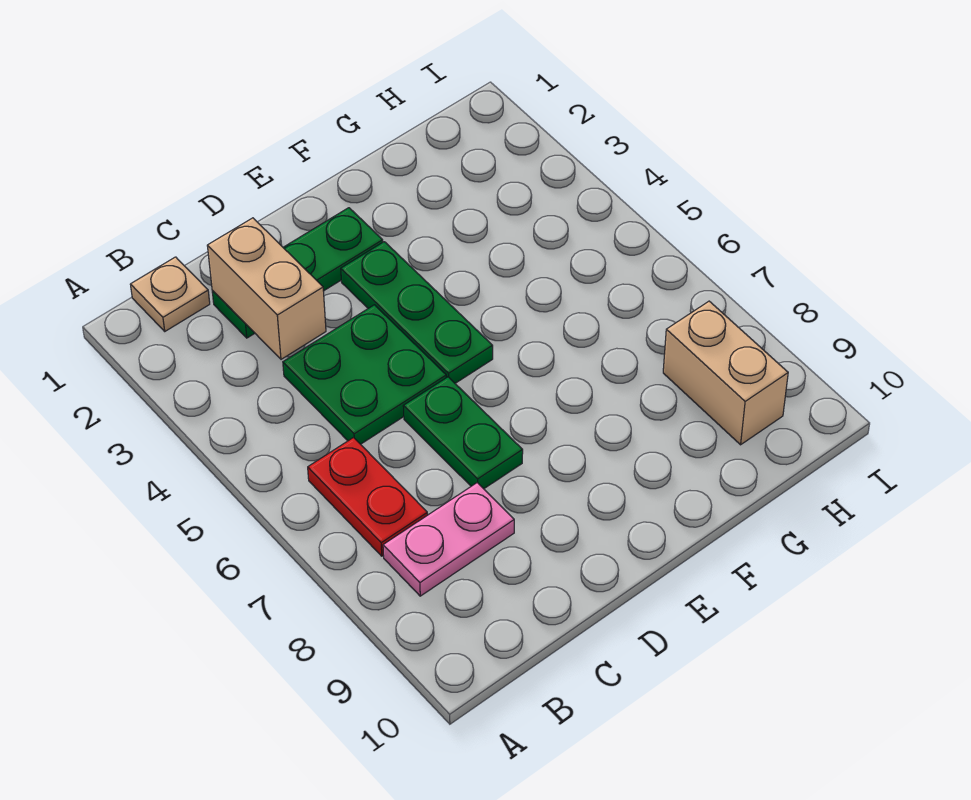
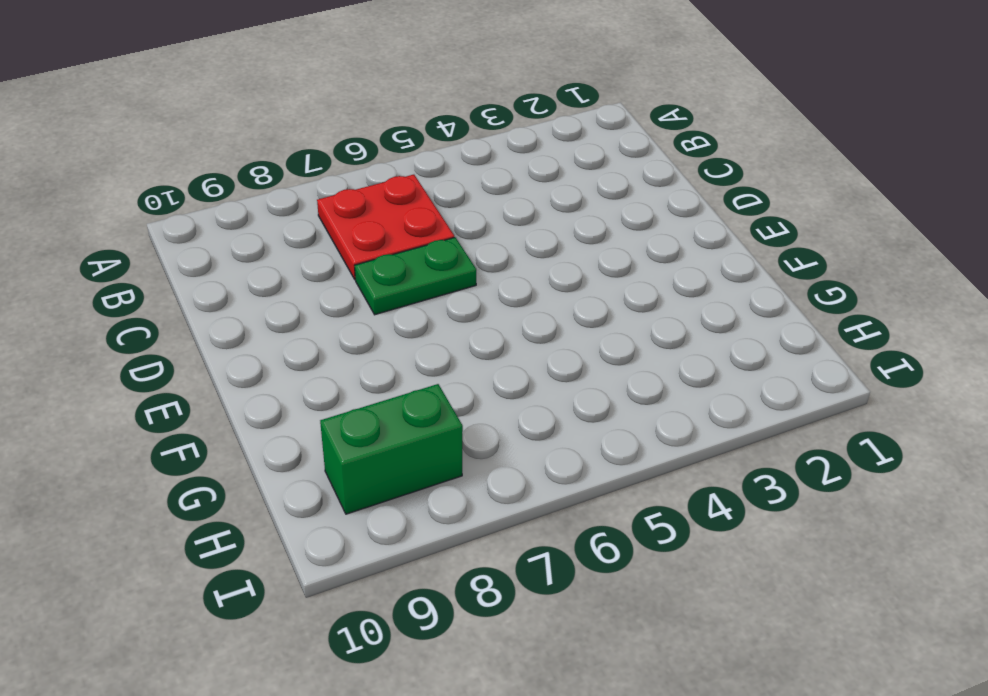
red plate B6:C7 level 1 -> red plate B6:B7 level 1
green brick H8:H9 level 1 -> tan brick H8:H9 level 1
none -> tan plate B1 level 1
none -> pink plate B8:C8 level 1

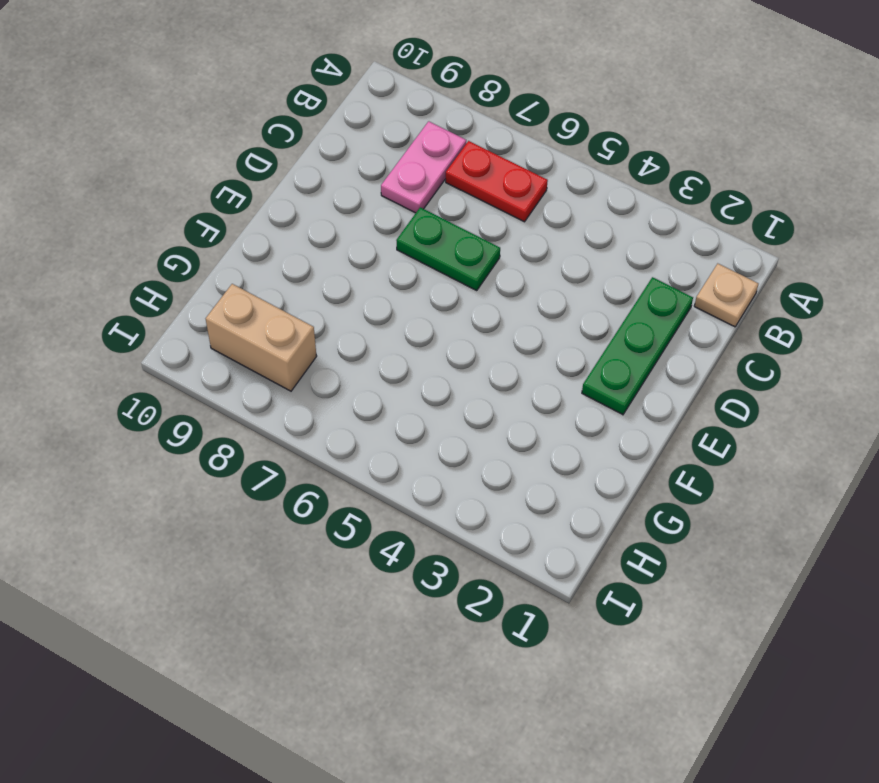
none -> green plate C4:D5 level 1
none -> green plate E3:E5 level 1

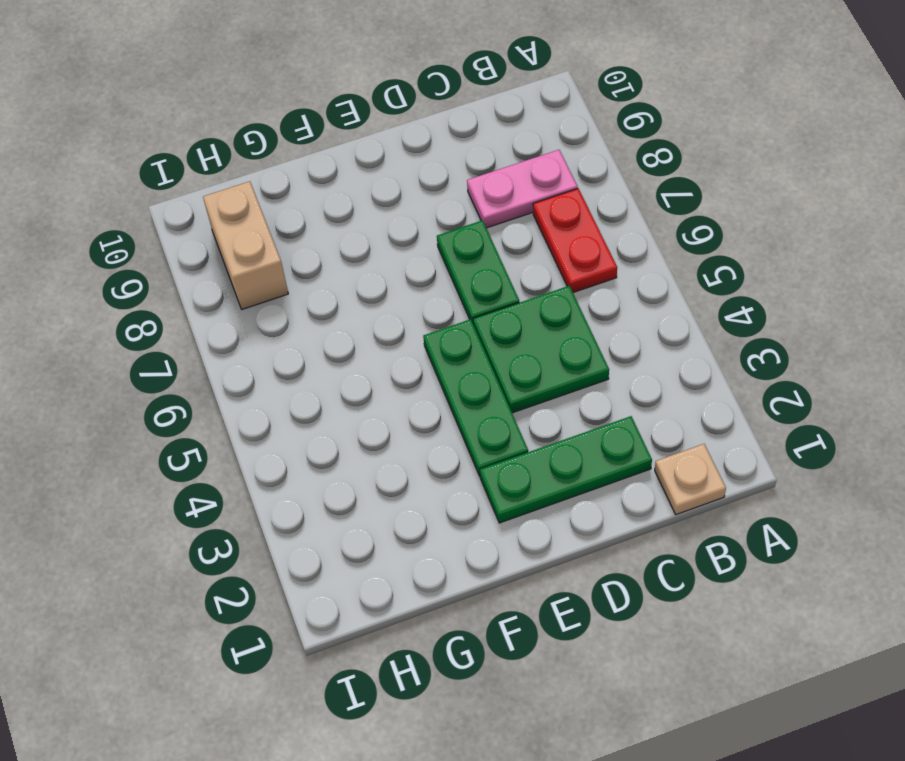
none -> tan brick C2:C3 level 2

